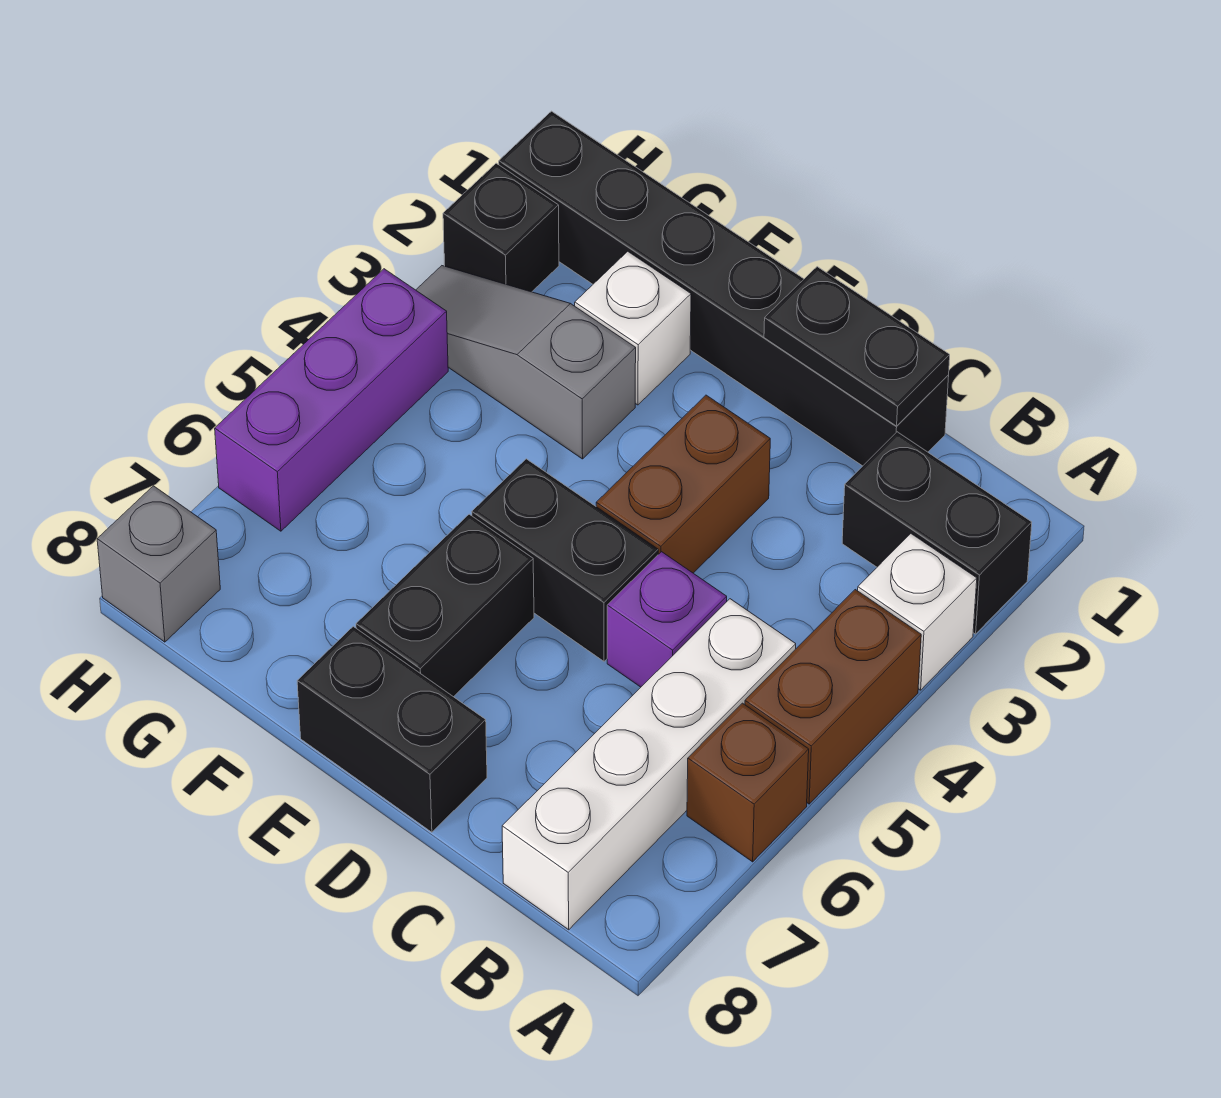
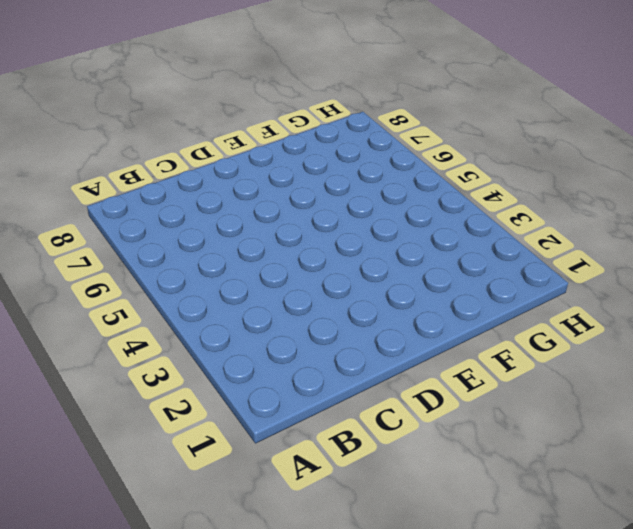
none -> black brick A2:B2 level 1
none -> white brick A3 level 1
none -> brown brick A4:A5 level 1

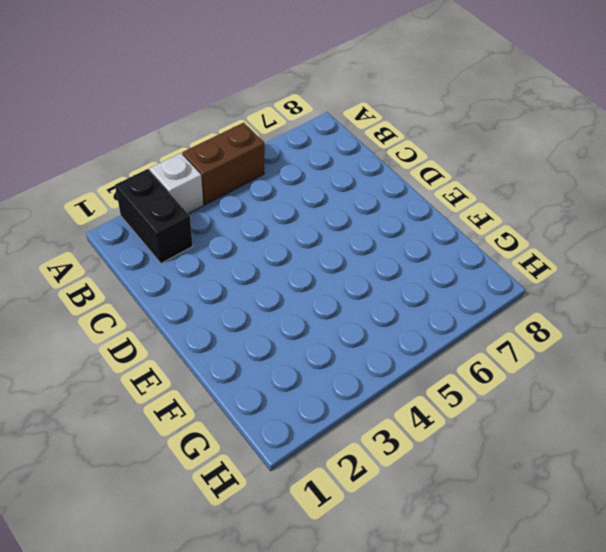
none -> brown brick A6 level 1
none -> white brick B5:B8 level 1
none -> black brick C1:H1 level 1

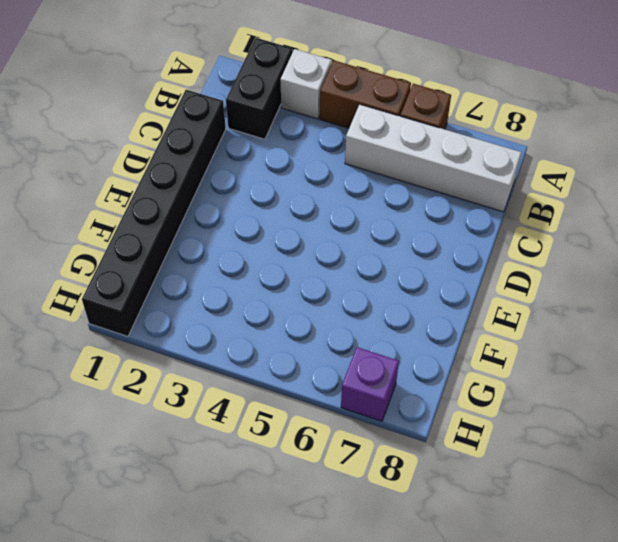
purple brick H7 level 1 -> purple brick C5 level 1
none -> brown brick D3:D4 level 1
none -> black brick D5:E5 level 1
none -> black brick D8:E8 level 1

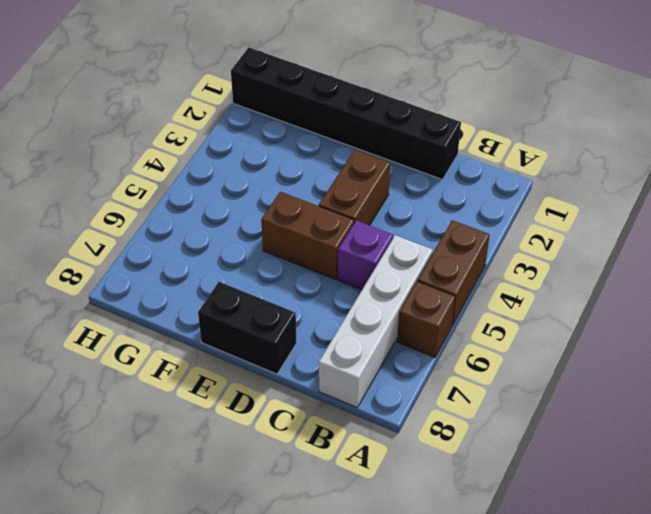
brown brick D5:E5 level 1 -> black brick D5:E5 level 1
none -> black brick A2:B2 level 1
none -> white brick A3 level 1
none -> black brick E6:E7 level 1

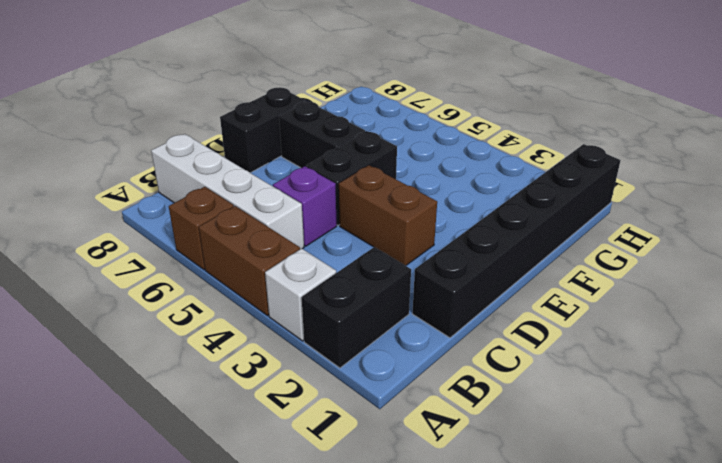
none -> white brick F2 level 1
none -> grey slope F3:H3 level 1 top F
none -> black brick H2 level 1

